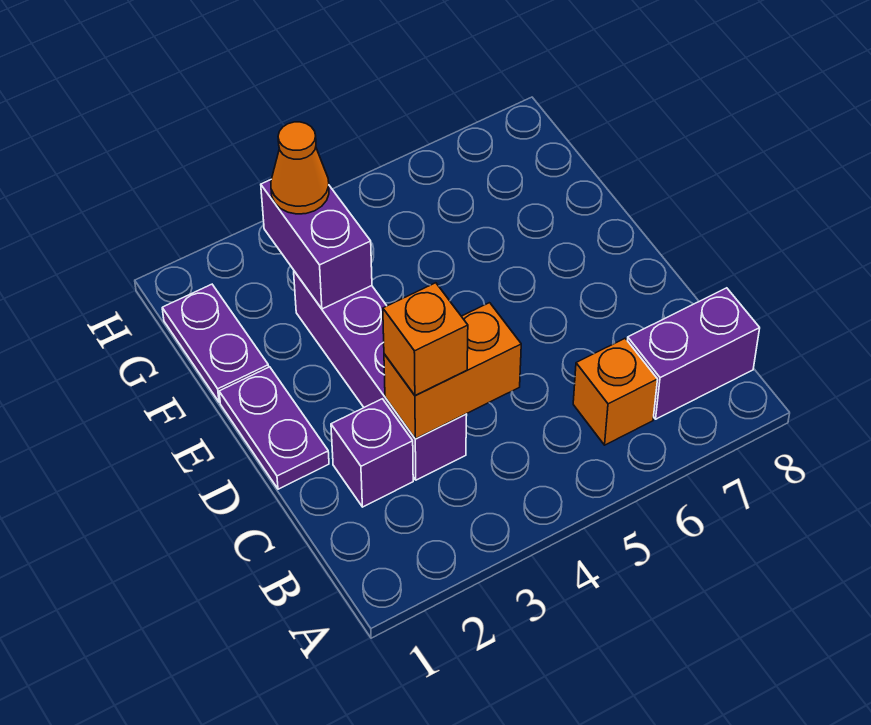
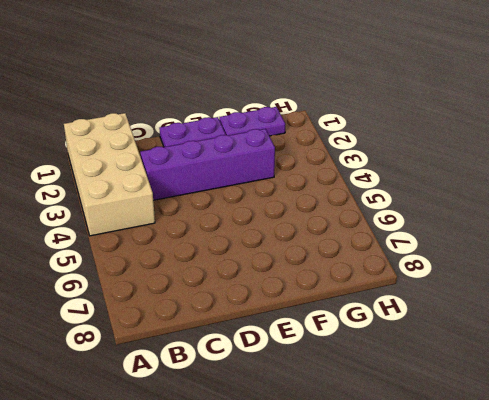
tan brick A1:B4 level 1 -> none
none -> orange brick B6 level 1
none -> purple brick B7:B8 level 1

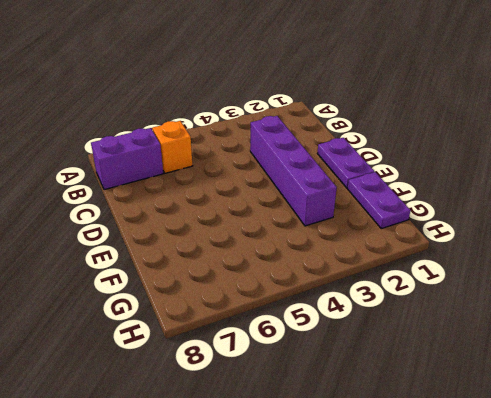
none -> purple brick C2 level 1
none -> orange brick C3:C4 level 2

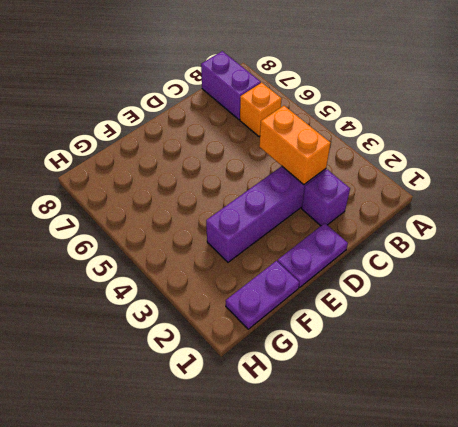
none -> purple brick F3:G3 level 2
none -> orange brick C3 level 3

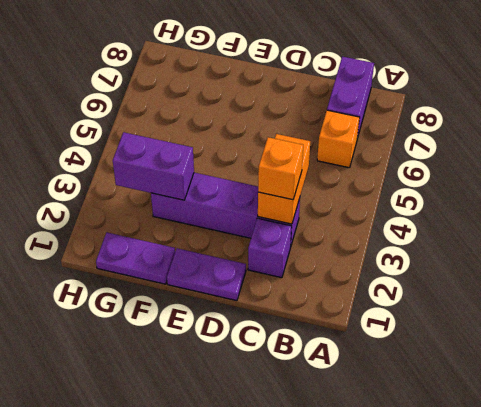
none -> orange cone G3 level 3

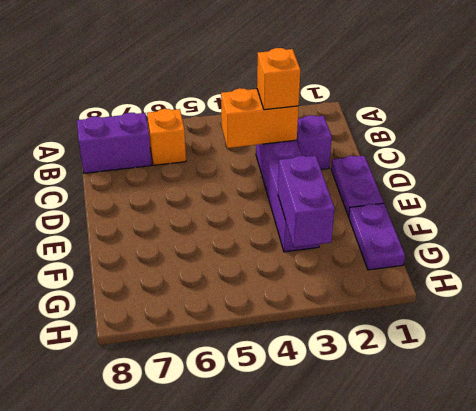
none -> orange cone G3 level 3

